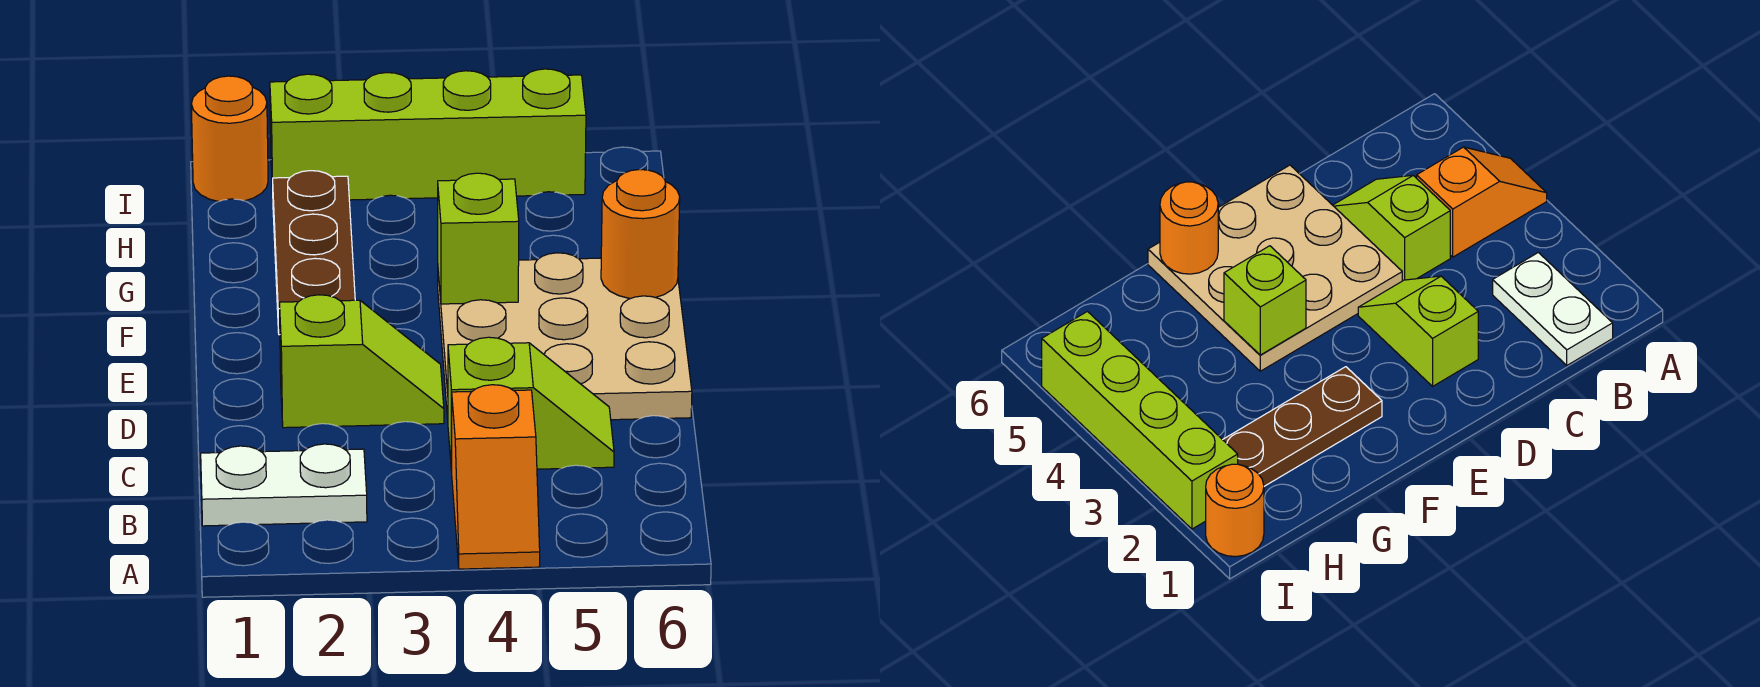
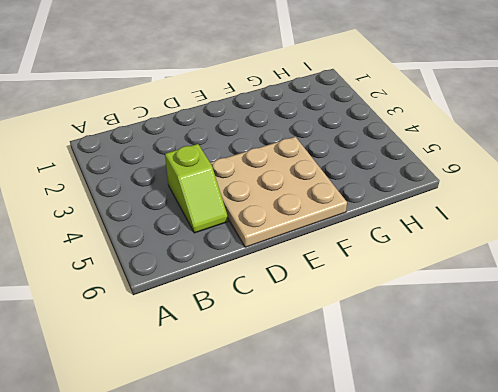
none -> orange slope A4:B4 level 1 top B
none -> white plate B1:B2 level 1

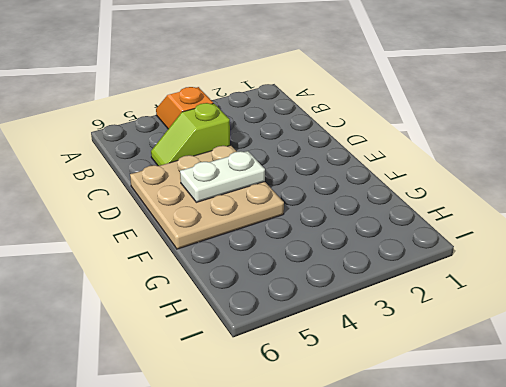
white plate E4:E5 level 2 -> white plate B1:B2 level 1
none -> lime slope D2:D3 level 1 top 2
none -> brown plate F2:H2 level 1

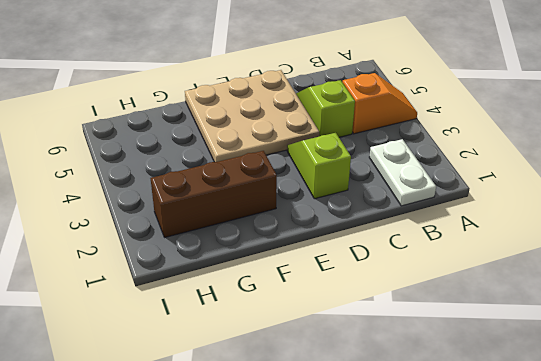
brown brick F2:H2 level 1 -> brown plate F2:H2 level 1
none -> orange round brick I1 level 1
none -> lime brick I2:I5 level 1

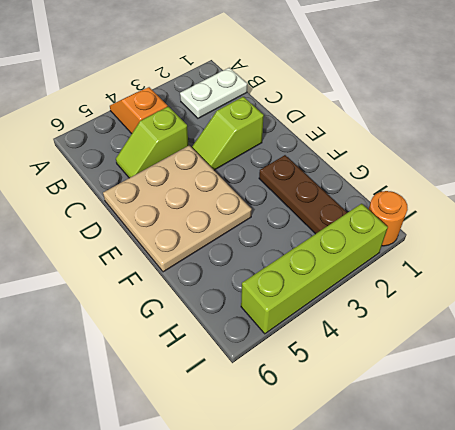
none -> lime brick F4 level 2
none -> orange round brick F6 level 2

